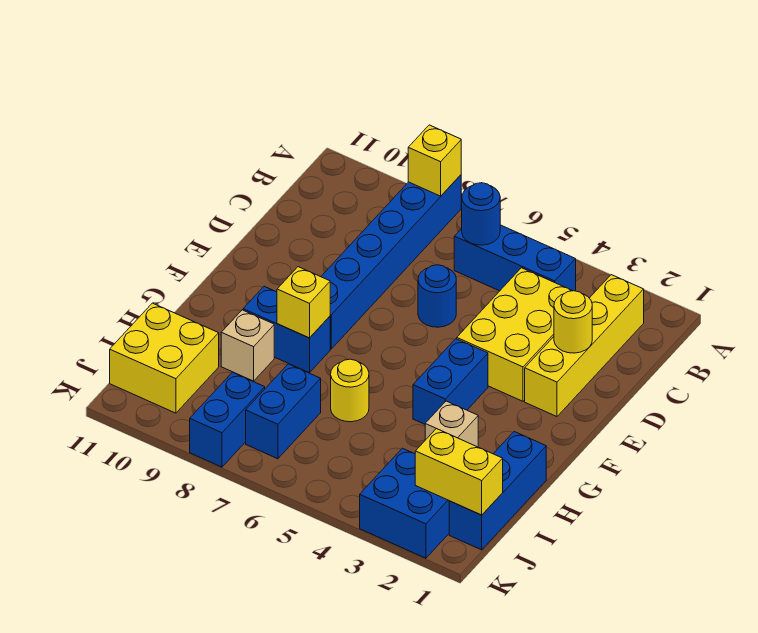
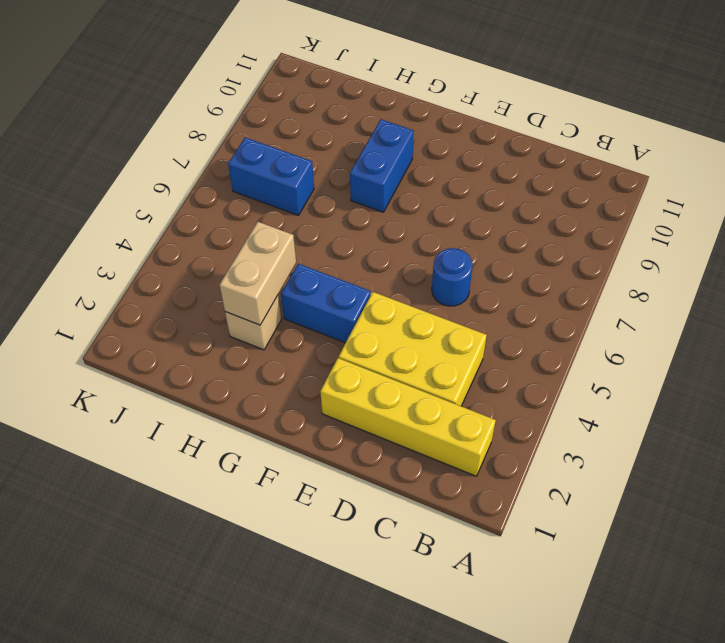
tan brick H3:H4 level 2 -> none
none -> blue brick A8:F8 level 1
none -> blue brick B4:B6 level 1
none -> blue brick H1:J1 level 1

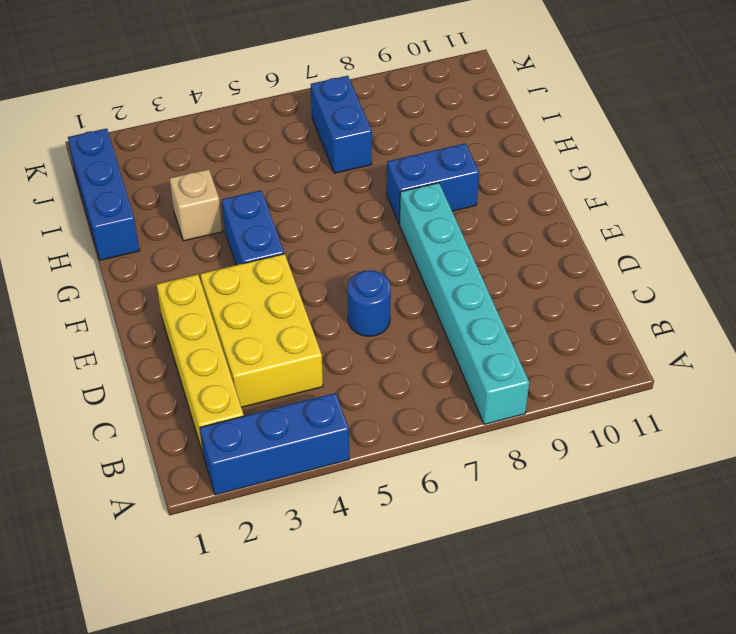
blue brick A2:A4 level 1 -> blue brick B4:B6 level 1
cyan brick A8:F8 level 1 -> blue brick A8:F8 level 1
none -> yellow round brick H6 level 1
none -> tan brick H9 level 1
none -> yellow brick I10:J11 level 1

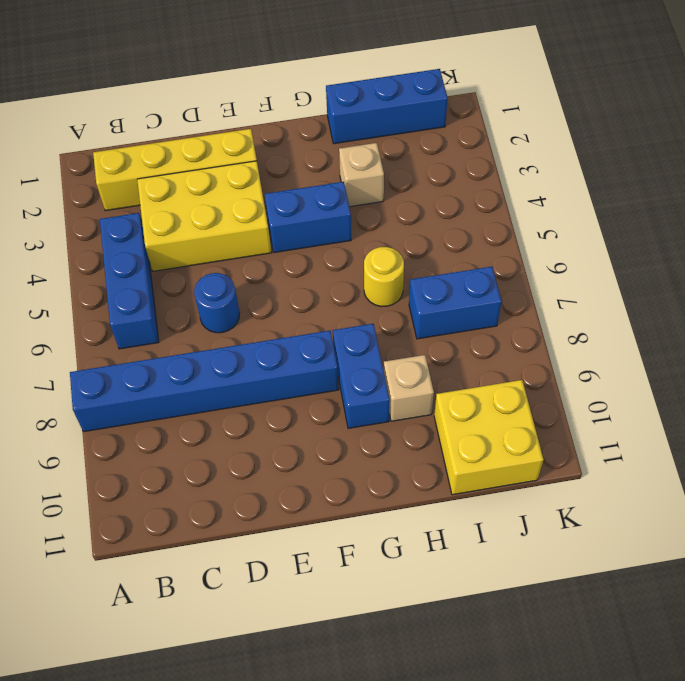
none -> blue brick J2:K3 level 1
none -> blue brick J8:K8 level 1
none -> yellow brick A8 level 2

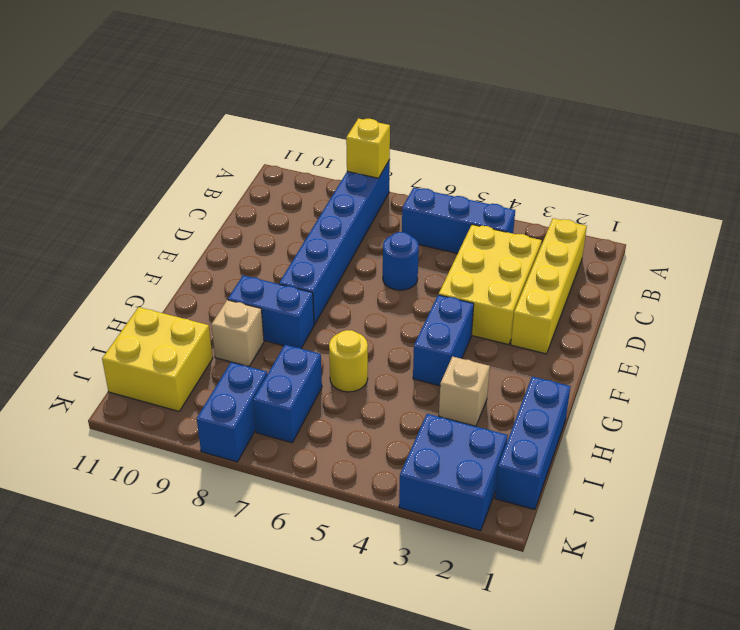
none -> blue round brick B6 level 2
none -> yellow round brick D2 level 2
none -> yellow brick G8 level 2

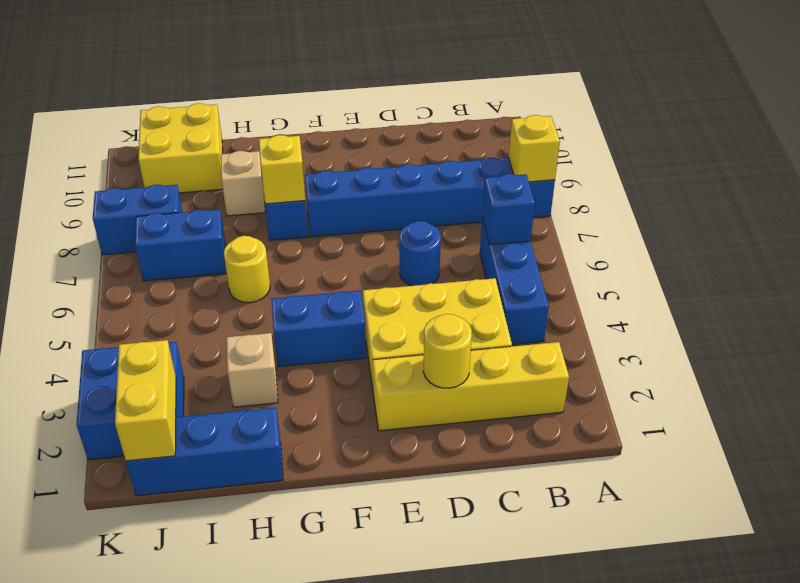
blue brick B6 level 2 -> blue round brick B6 level 2

